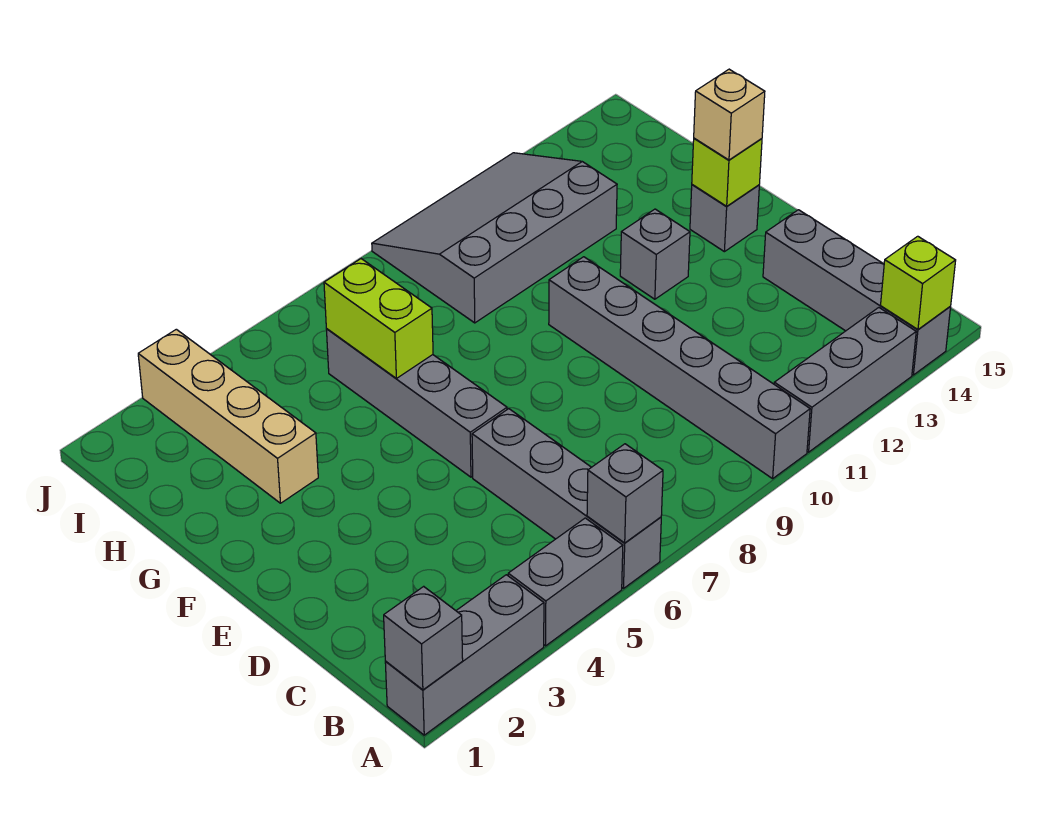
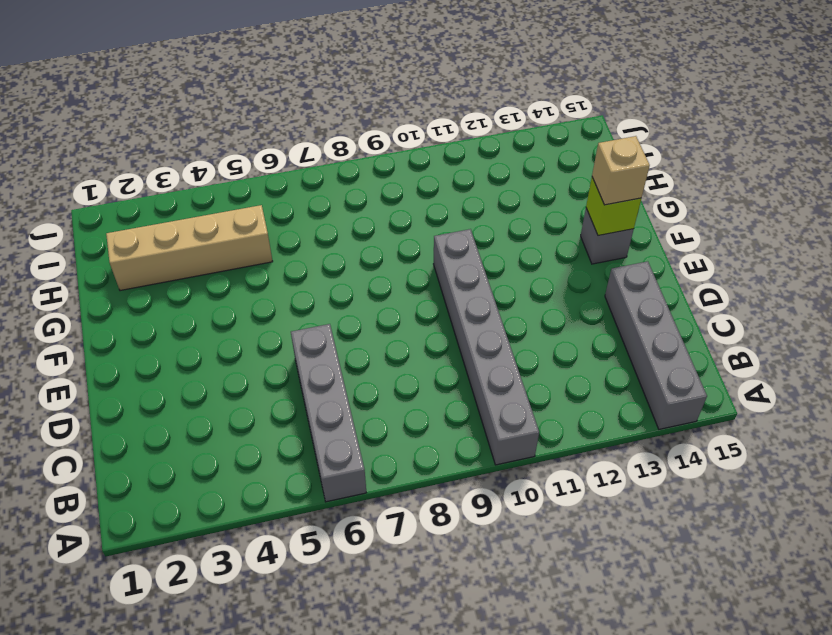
tan brick H2:H5 level 1 -> tan brick G3:J3 level 1
none -> grey brick A1:A3 level 1
none -> grey brick A4:A5 level 1
none -> grey brick A11:A13 level 1

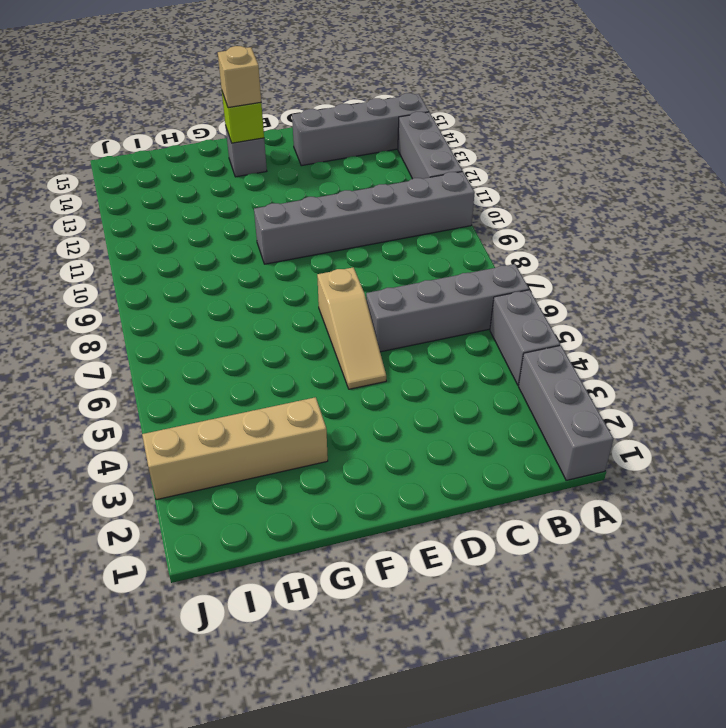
tan slope E5:E7 level 1 top 7 -> grey brick E6:H6 level 1
none -> grey brick F12 level 1
none -> grey slope H9:J12 level 1 top H
none -> grey brick A1 level 2

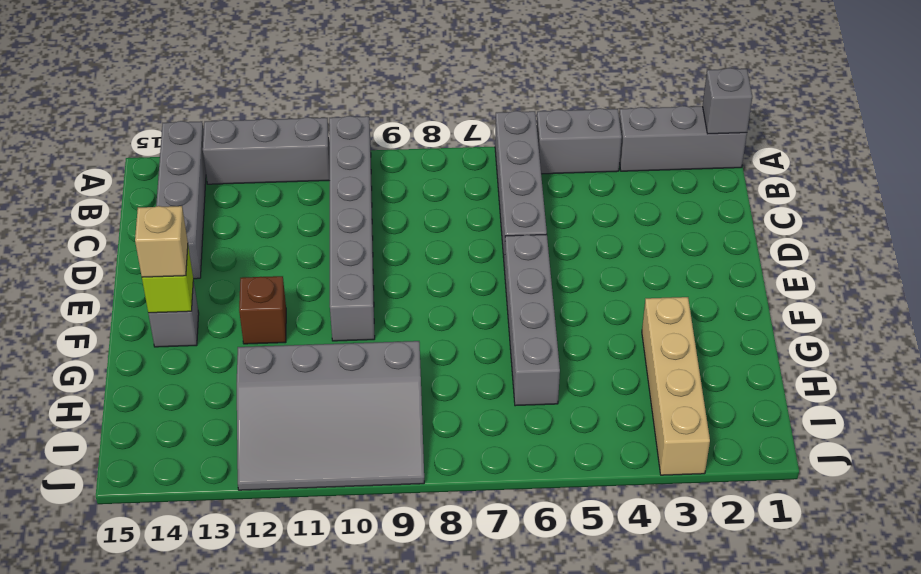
brown brick F12 level 1 -> grey brick F12 level 1
none -> grey brick A6 level 2
none -> lime brick A14 level 2
none -> lime brick G6:H6 level 2

